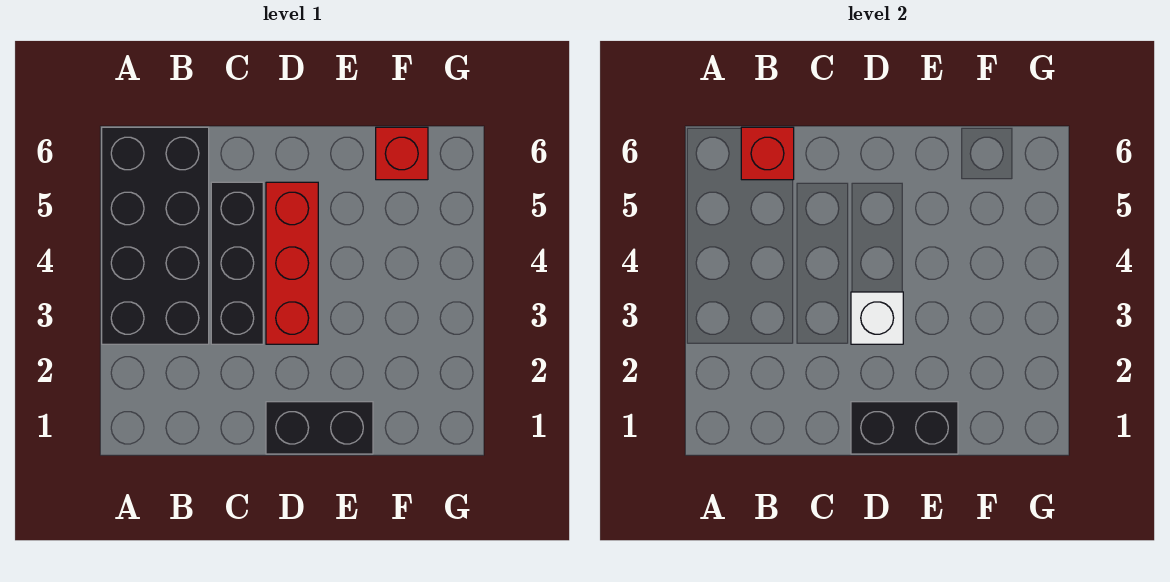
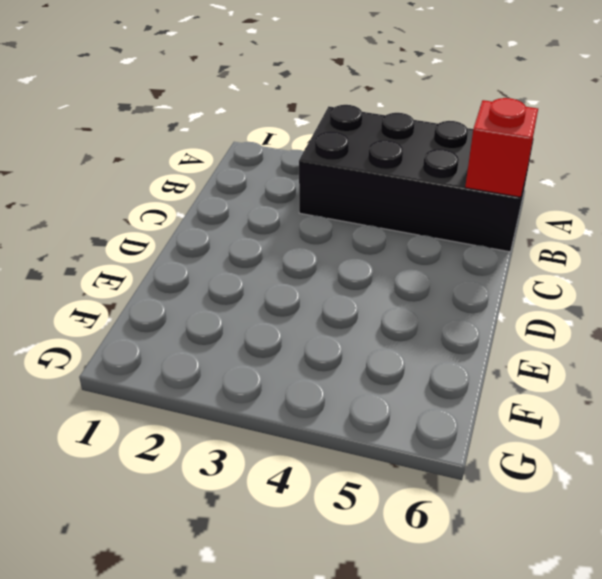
none -> black brick C3:C5 level 1
none -> black brick D1:E1 level 1

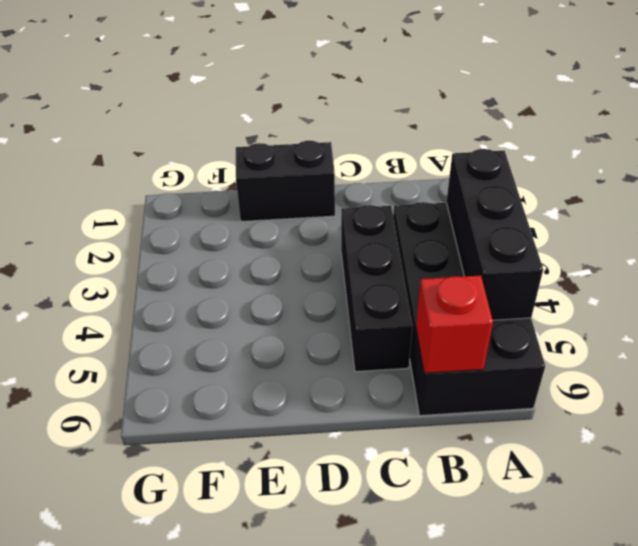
black brick A3:A5 level 2 -> none
none -> red brick D3:D5 level 1
none -> red brick F6 level 1

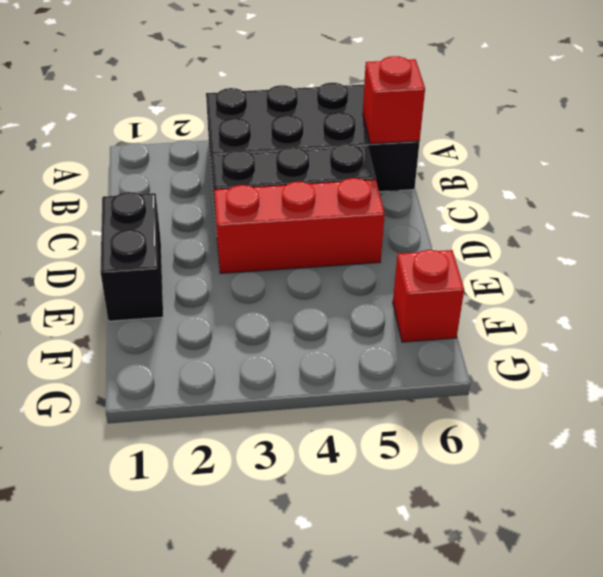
none -> black brick D1:E1 level 2
none -> white brick D3 level 2

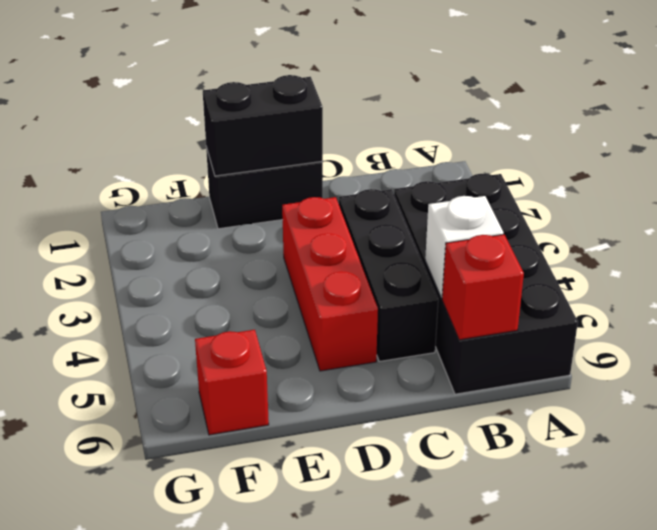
white brick B5 level 2 -> white brick D3 level 2

